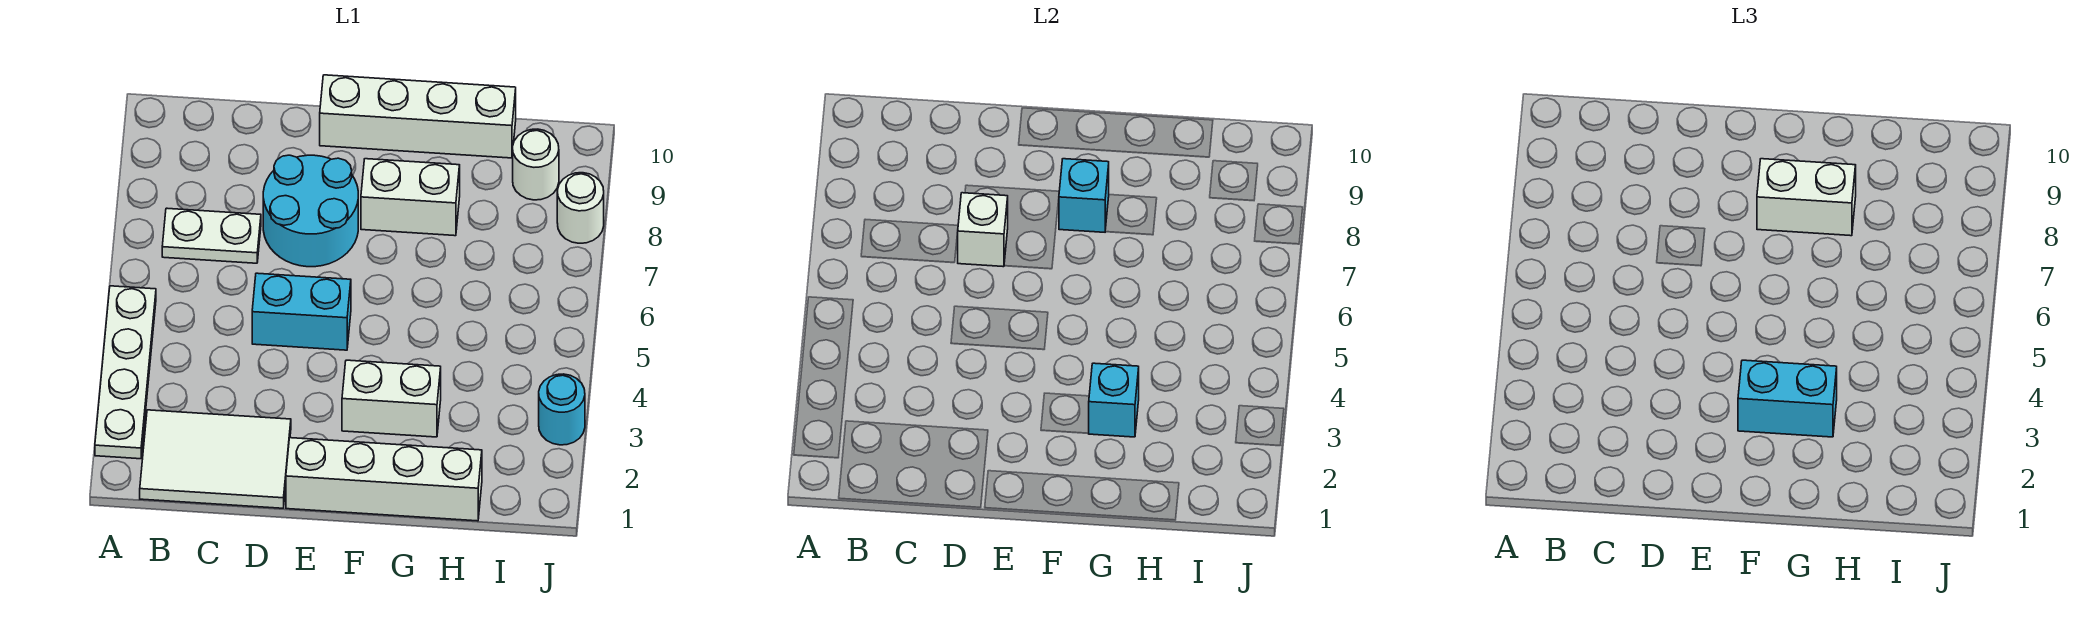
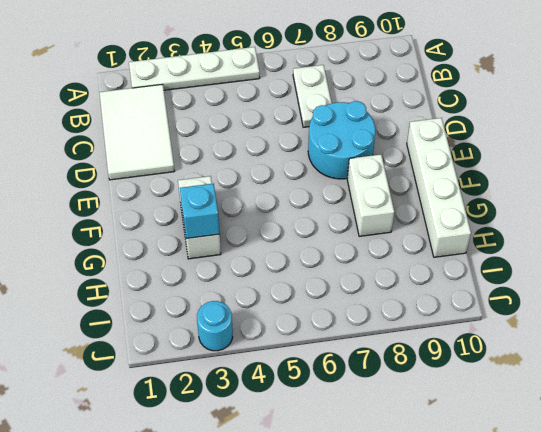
none -> cyan brick D5:E5 level 1
none -> white brick E1:H1 level 1
none -> white round brick I9 level 1

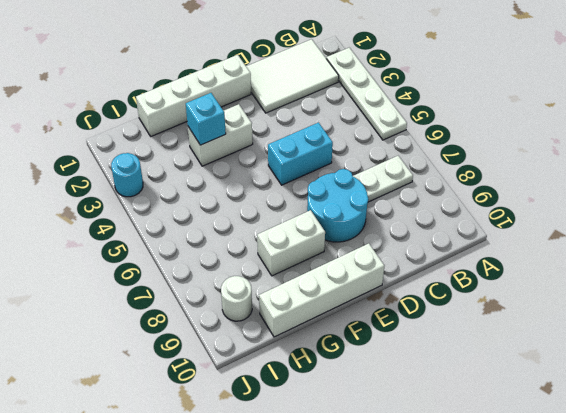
none -> white round brick J8 level 1
none -> white brick D7 level 2
none -> cyan brick F8 level 2

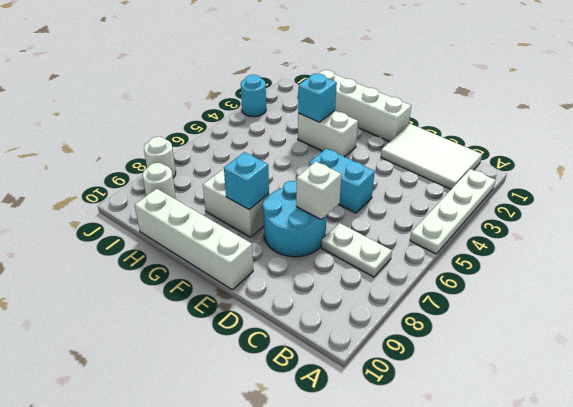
none -> cyan brick F3:G3 level 3
none -> white brick F8:G8 level 3

